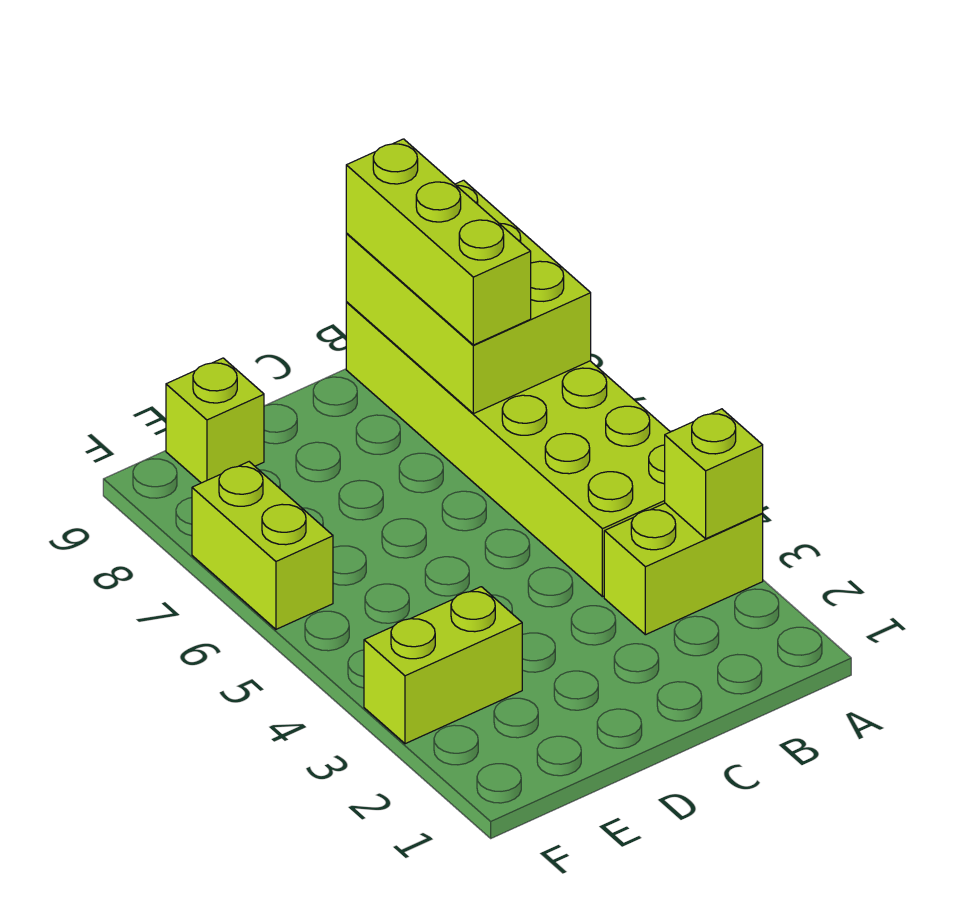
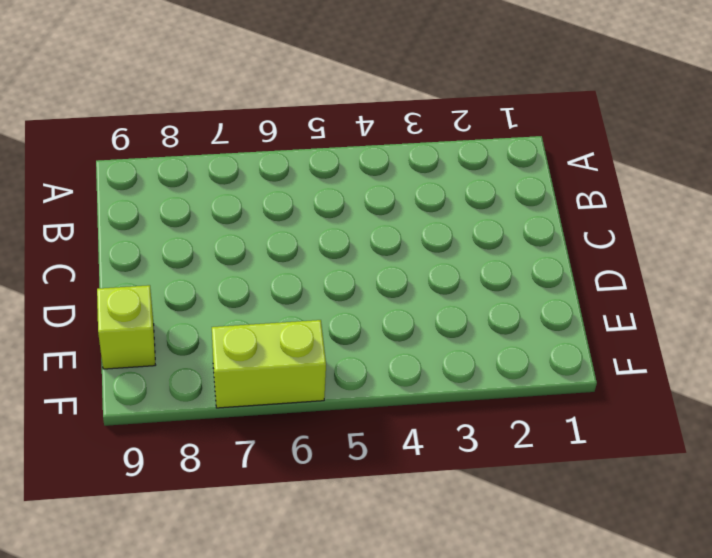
none -> lime brick A3:B3 level 1
none -> lime brick A4:B9 level 1

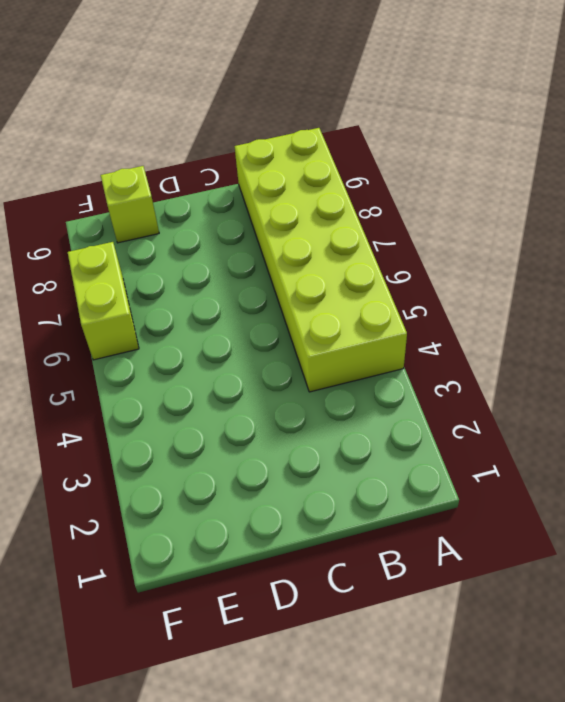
none -> lime brick A3:B3 level 1
none -> lime brick E3:F3 level 1

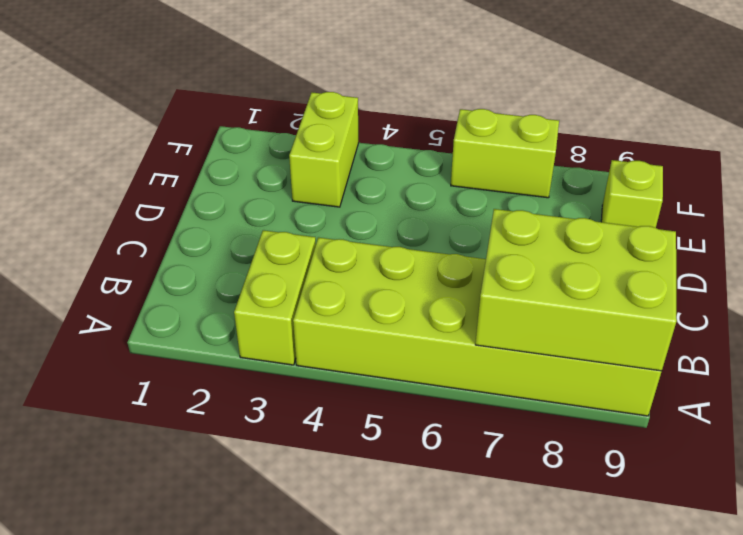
none -> lime brick A3 level 2
none -> lime brick B7:B9 level 3

